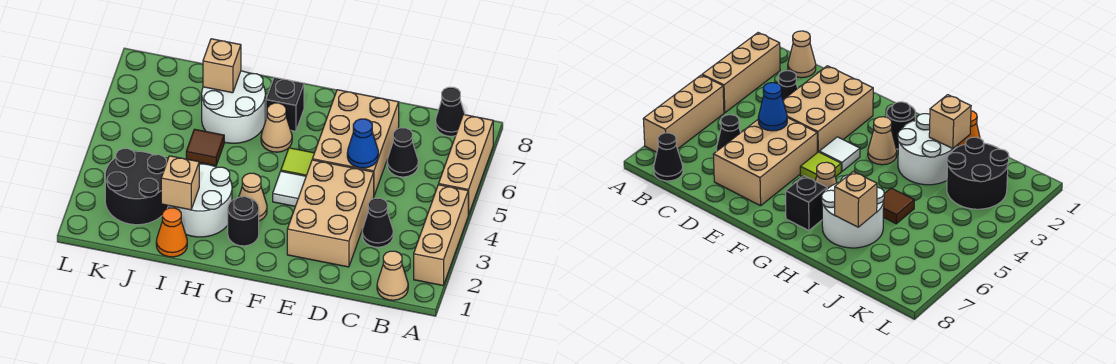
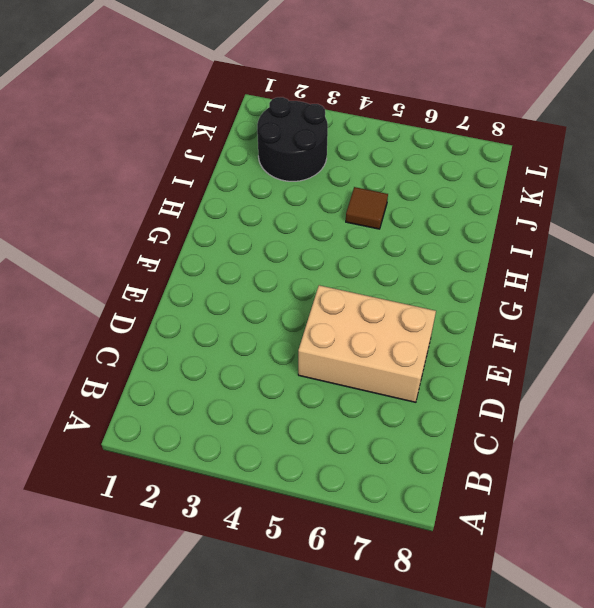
none -> tan brick A2:A4 level 1
none -> tan brick A5:A7 level 1
none -> tan cone B1 level 1

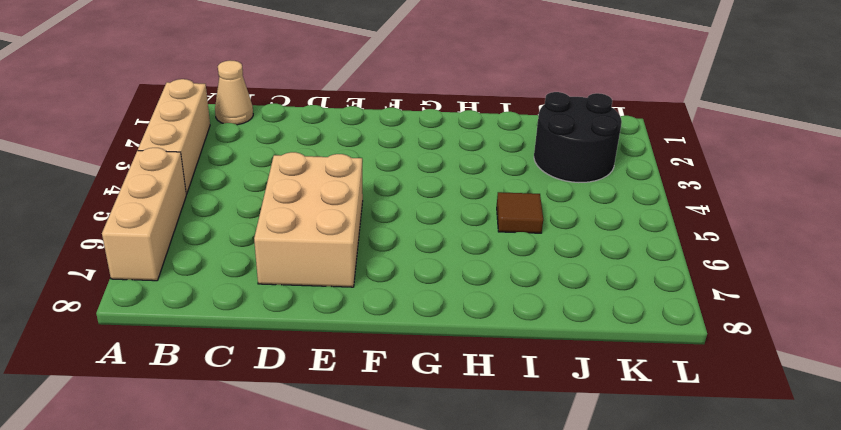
none -> black cone B8 level 1
none -> black cone C3 level 1
none -> black cone C6 level 1

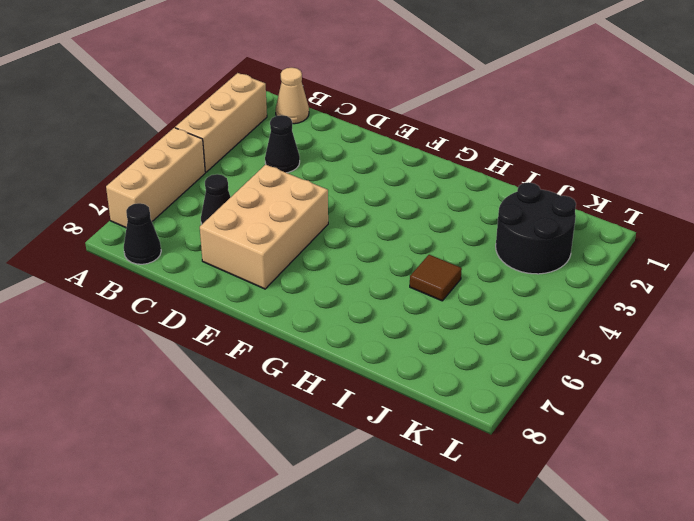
none -> tan brick D2:E4 level 1
none -> white tile F4 level 1
none -> lime tile F5 level 1

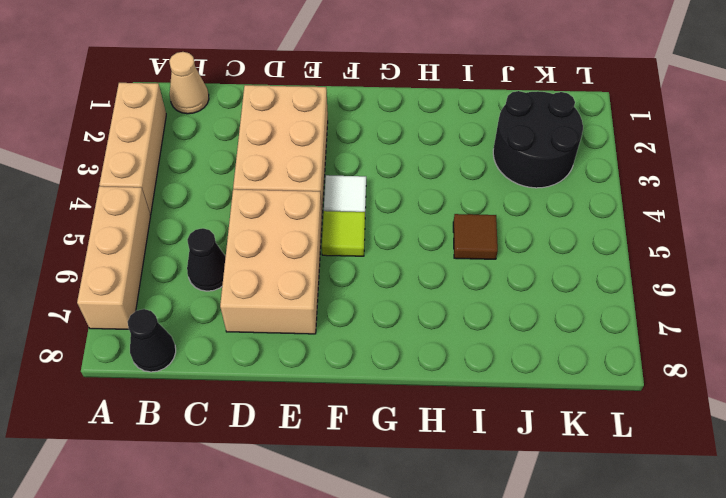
none -> black cone C3 level 1
none -> black round brick G2 level 1
none -> tan cone G3 level 1

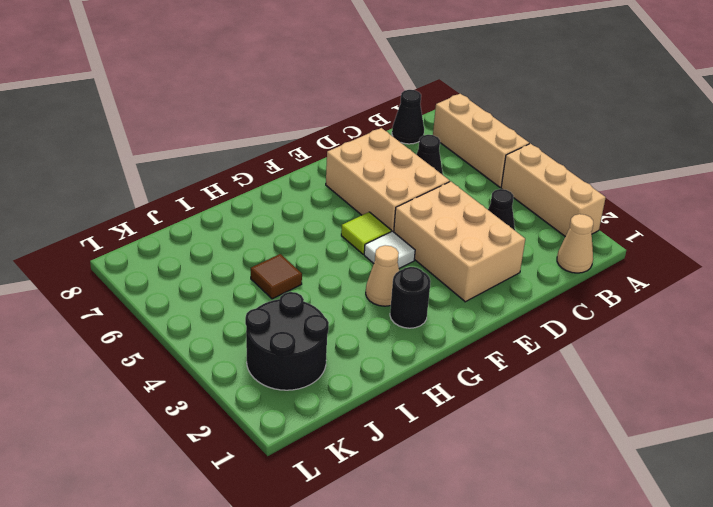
none -> tan cone G6 level 1
none -> black brick G7 level 1
none -> white round brick H2:I3 level 1

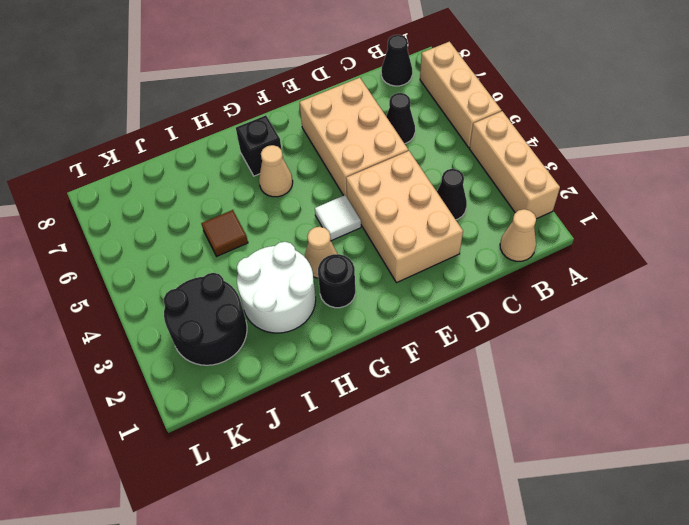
none -> lime tile F5 level 1
none -> white round brick H6:I7 level 1
none -> orange cone I1 level 1

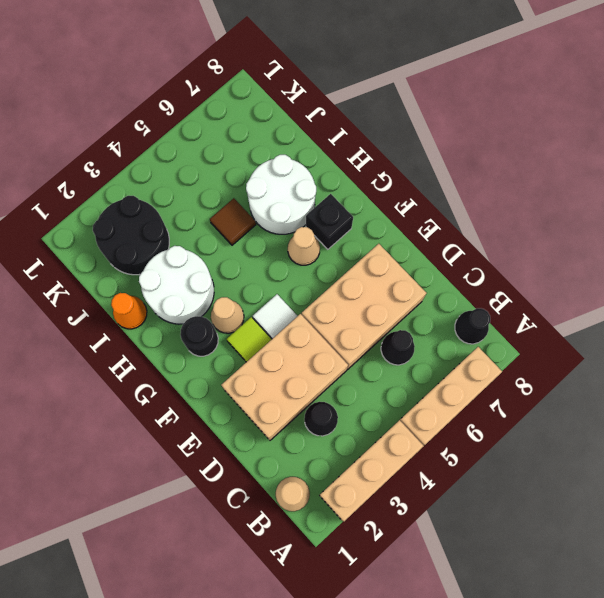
lime tile F3 level 1 -> lime tile F5 level 1
none -> blue cone D5 level 2
none -> tan brick I2 level 2
none -> tan brick I7 level 2

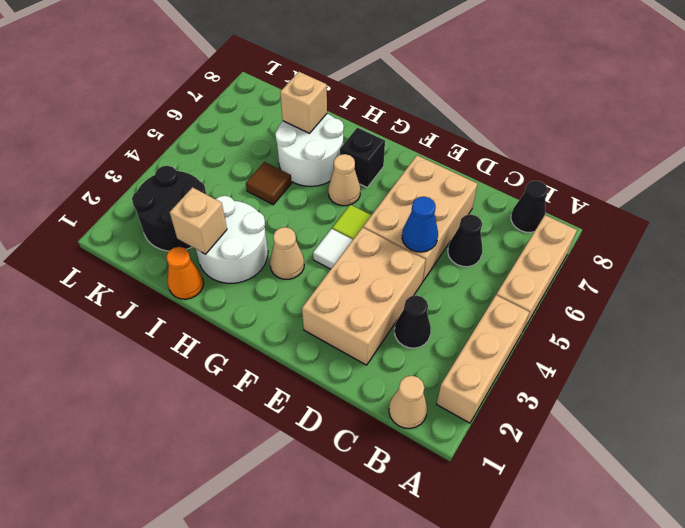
none -> black round brick G2 level 1

